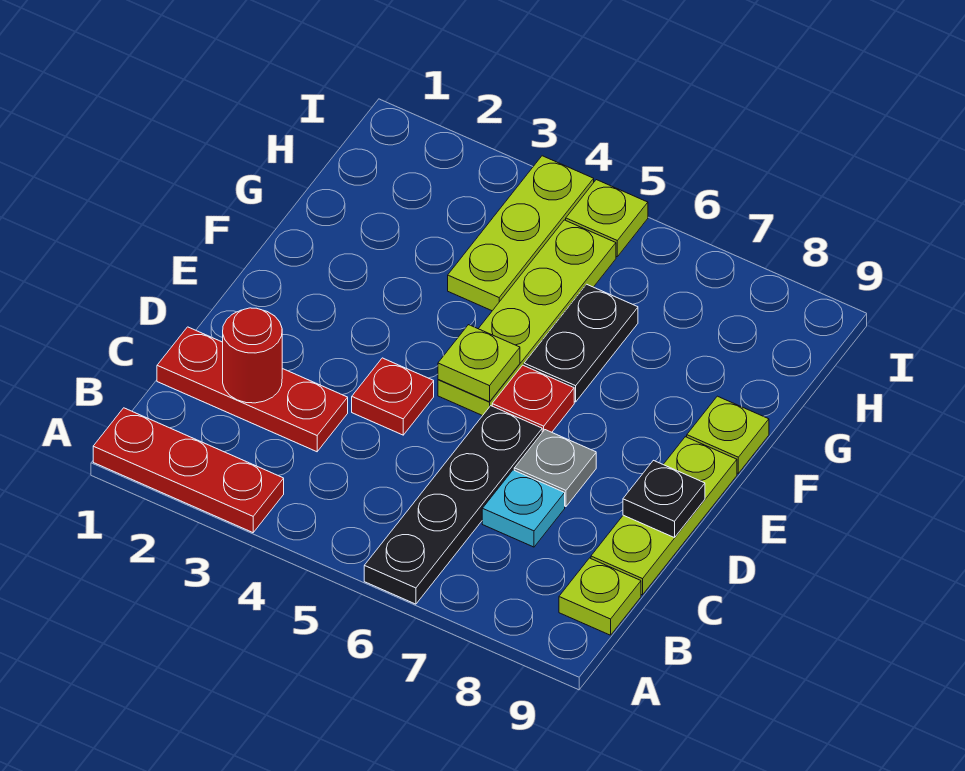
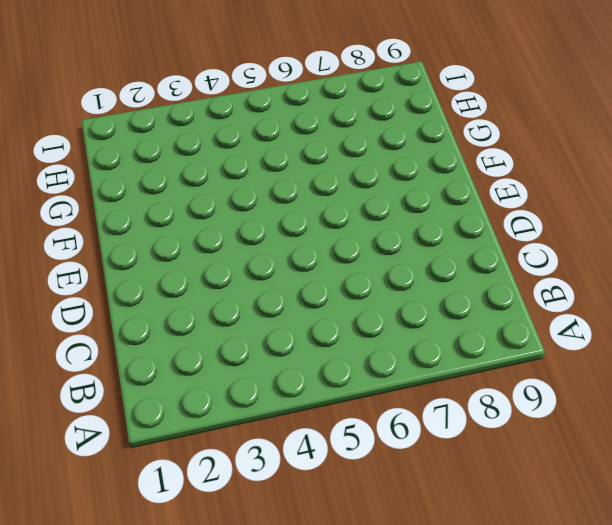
none -> red plate A1:A3 level 1
none -> black plate A6:D6 level 1
none -> lime plate B9 level 1

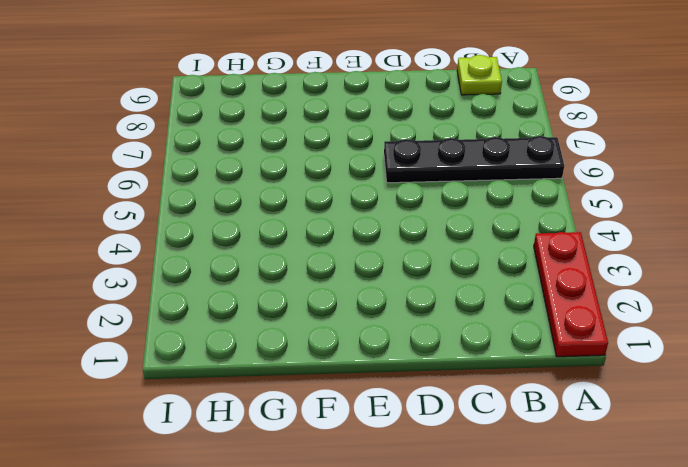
none -> red plate C1:C3 level 1
none -> cyan plate C7 level 1
none -> lime plate C9:E9 level 1

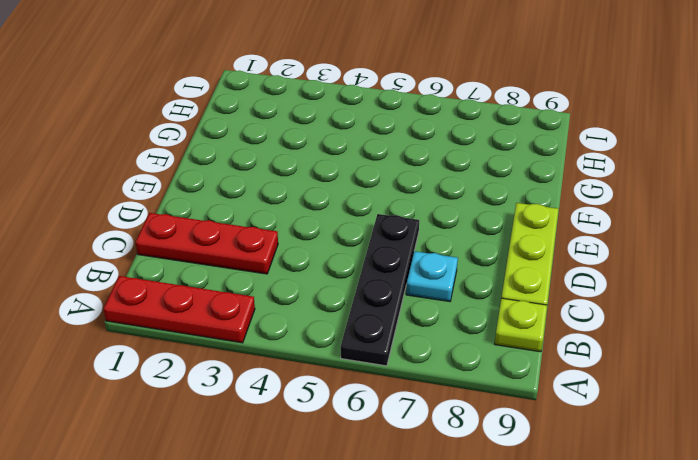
none -> red plate D4 level 1
none -> grey plate D7 level 1
none -> lime plate E5:H5 level 1

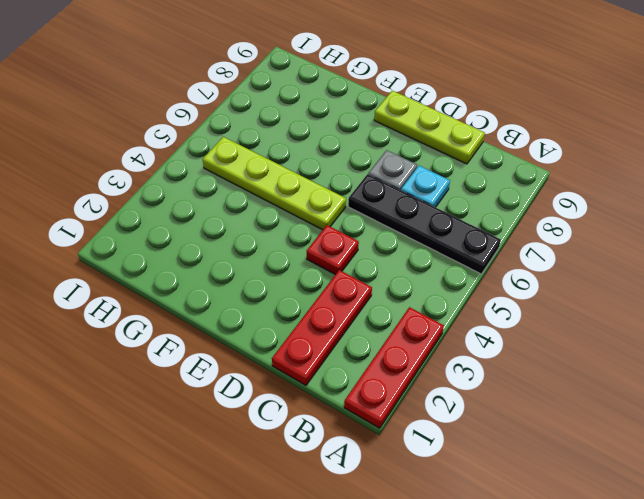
none -> lime plate B9 level 1
none -> red plate E6 level 1
none -> black plate F6:G6 level 1

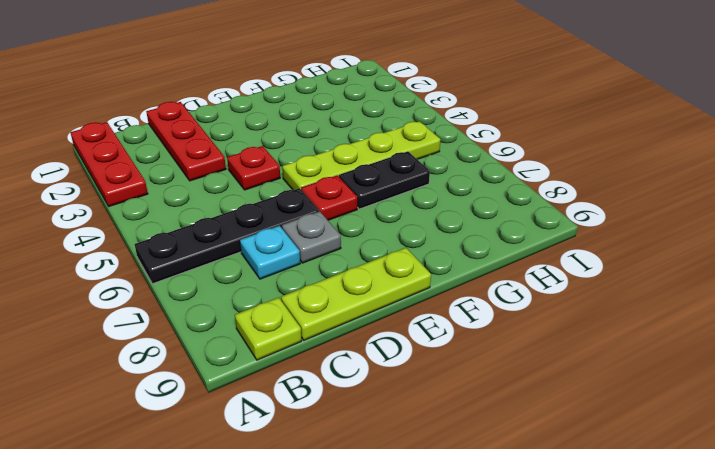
none -> lime plate F9 level 1
none -> lime plate G4:I4 level 1
none -> lime plate I5 level 1

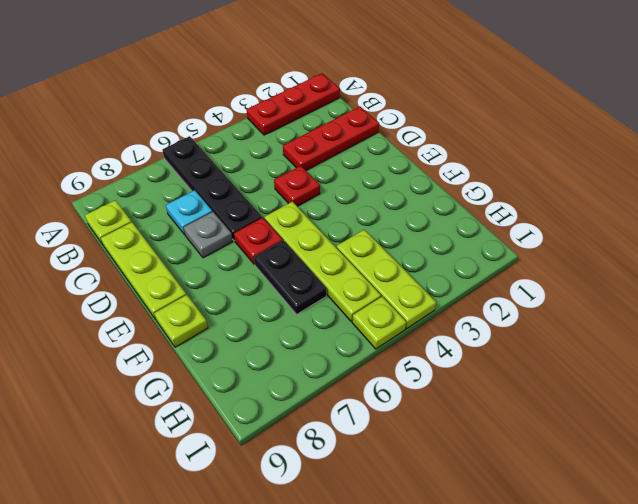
none -> red round brick C2 level 2
none -> black plate D9 level 2
none -> lime plate E5 level 2

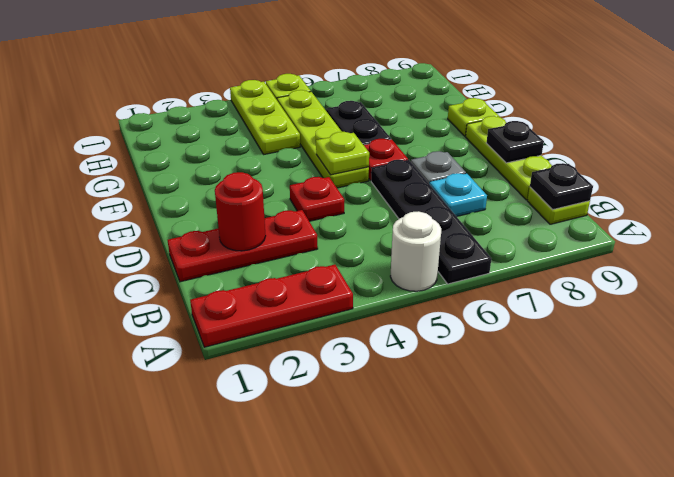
white round brick A5 level 1 -> none
black plate B9 level 2 -> none

